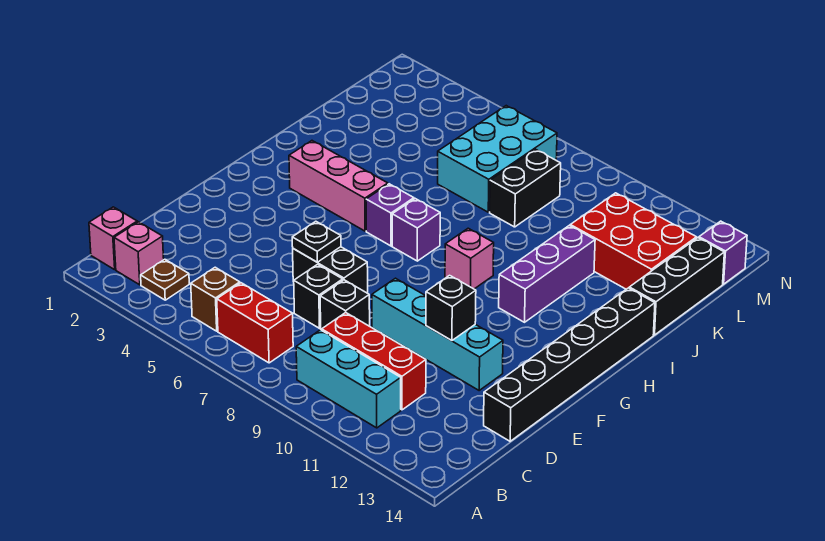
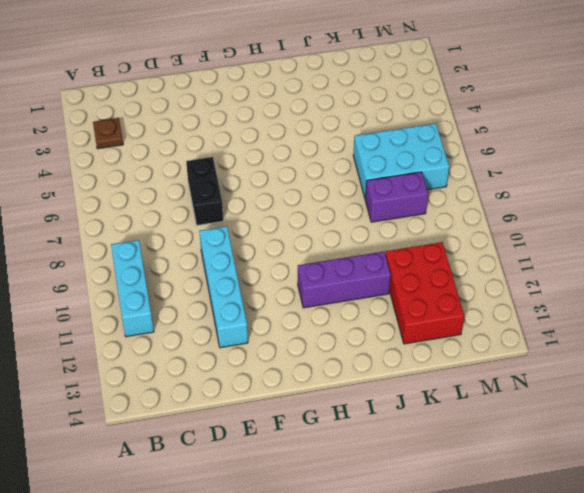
purple brick K8:L8 level 1 -> black brick K8:L8 level 1
none -> pink brick B1 level 1
none -> pink brick B2 level 1
none -> brown brick B5 level 1

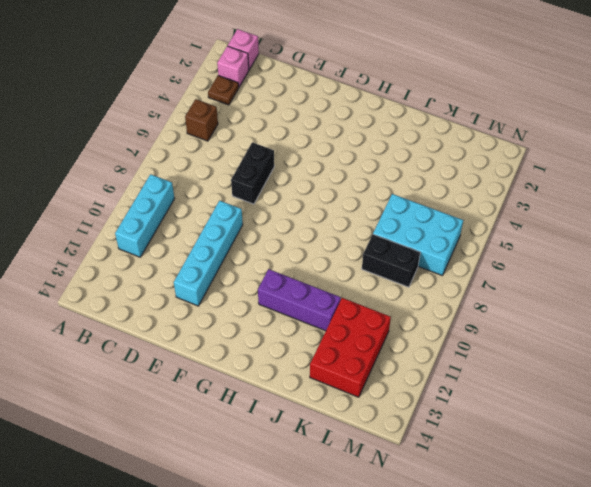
none -> red brick B6:B7 level 1
none -> red brick C9:C11 level 1
none -> black brick D7 level 1

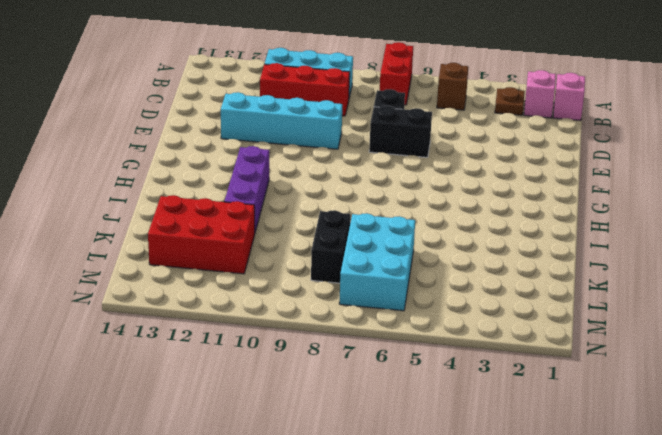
red brick A7:B7 level 1 -> red brick B6:B7 level 1
none -> black brick D8 level 1
none -> black brick D14:I14 level 1
none -> pink brick H3:H5 level 1

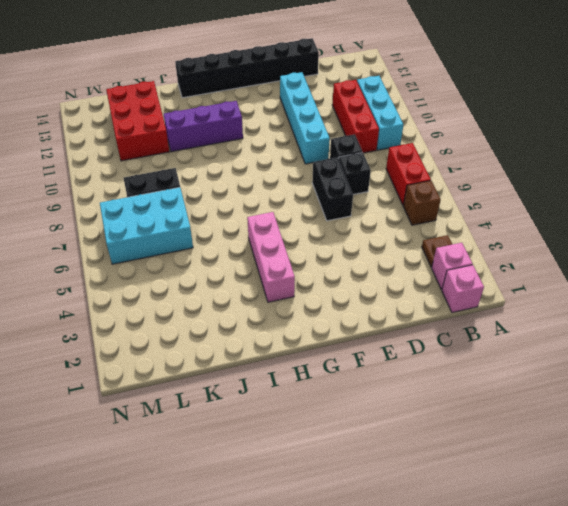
none -> purple brick H6 level 1
none -> purple brick H7 level 1
none -> pink brick H9 level 1

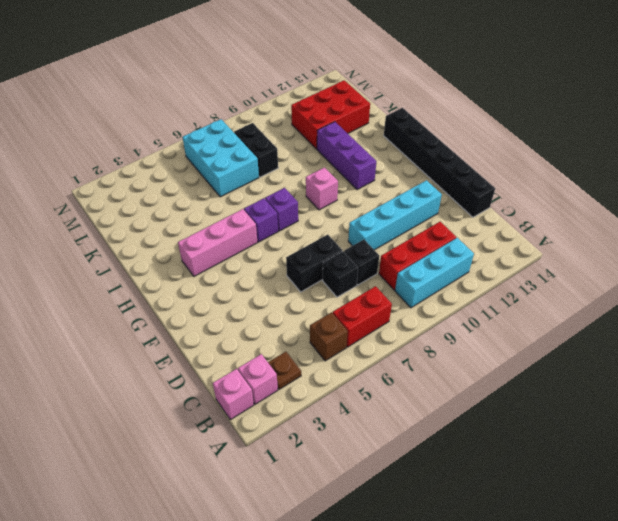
none -> black brick J14:L14 level 1
none -> purple brick M14 level 1
none -> black plate E6 level 2

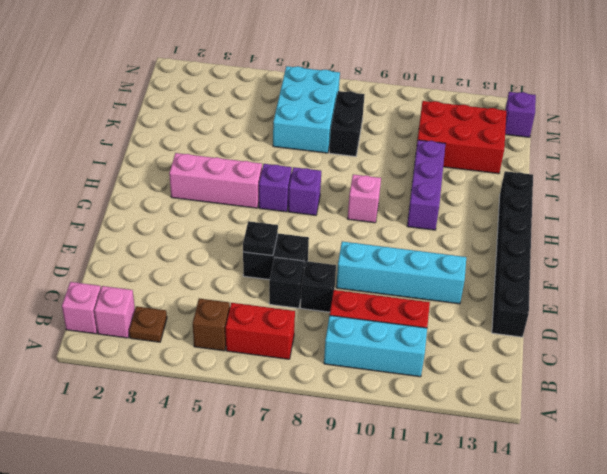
none -> black brick J14:L14 level 1
none -> black brick E11 level 2

